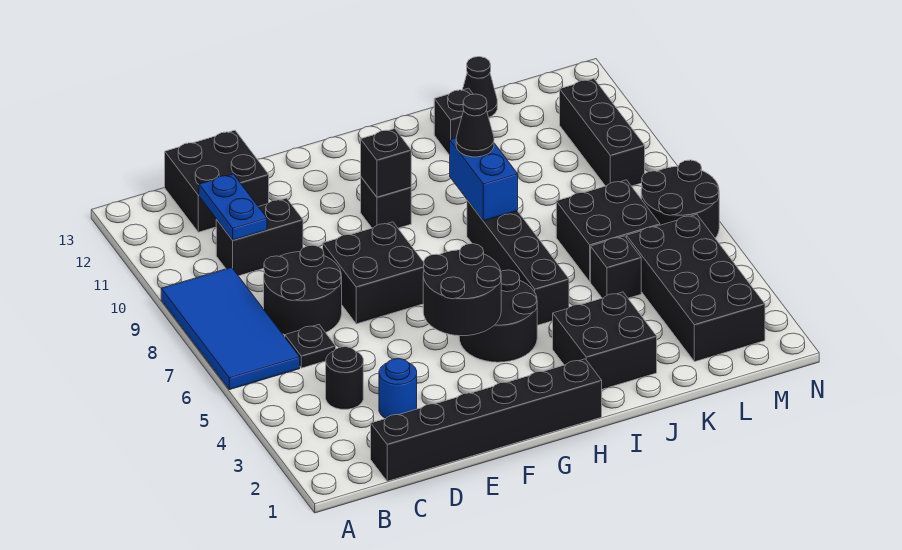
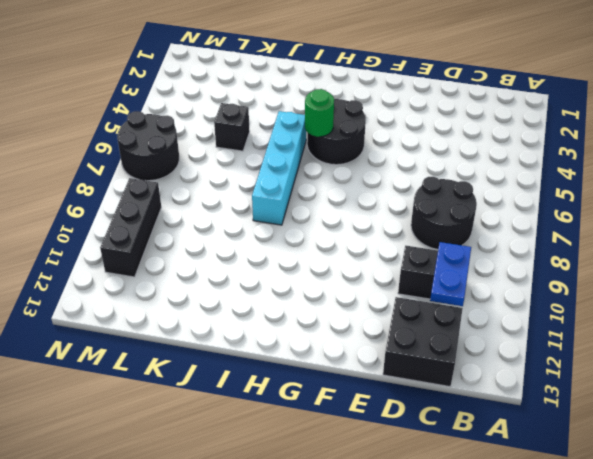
green round brick H5 level 2 -> none
cyan brick I5:I8 level 1 -> black brick I5:I8 level 1
none -> blue tile A6:B9 level 1
none -> black brick C1:H1 level 1
none -> black round brick C4 level 1

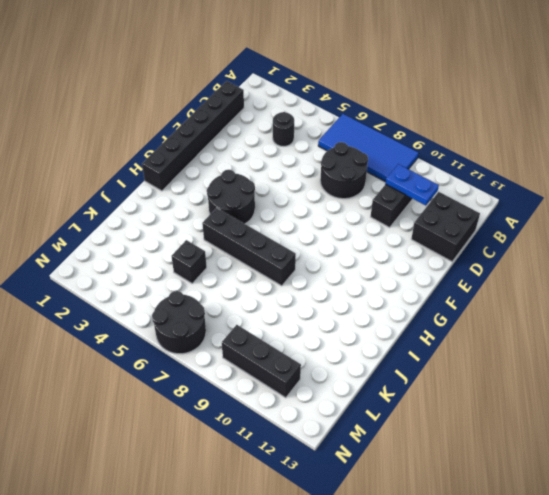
none -> black plate C6 level 1
none -> blue round brick D3 level 1
none -> black brick E7:F8 level 1

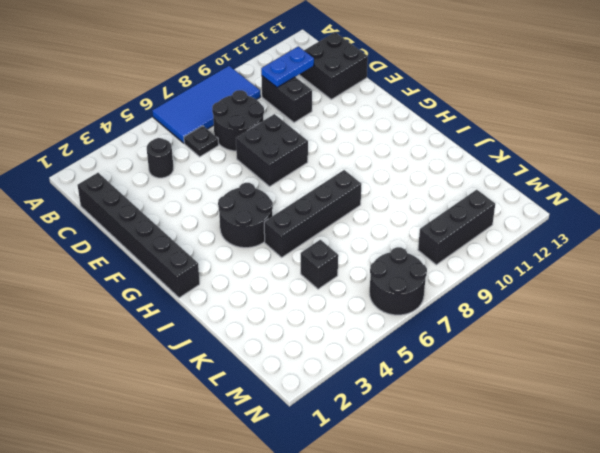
none -> blue round brick D3 level 1
none -> black brick G10 level 1
none -> black brick I2:J3 level 1

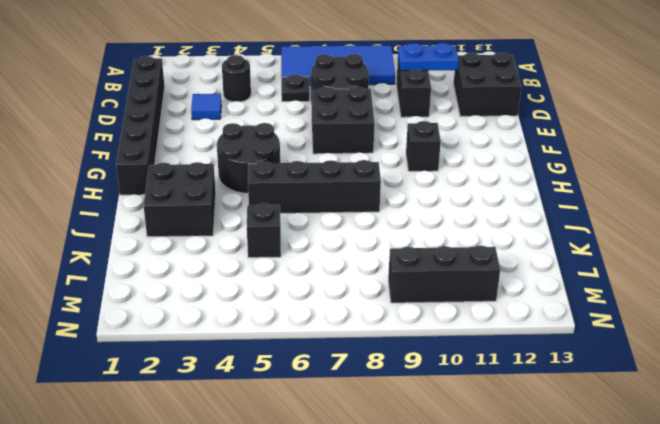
blue tile D3 level 1 -> blue round brick D3 level 1
none -> black brick J12 level 1
none -> black brick K6:L7 level 1
none -> black cone K13 level 1

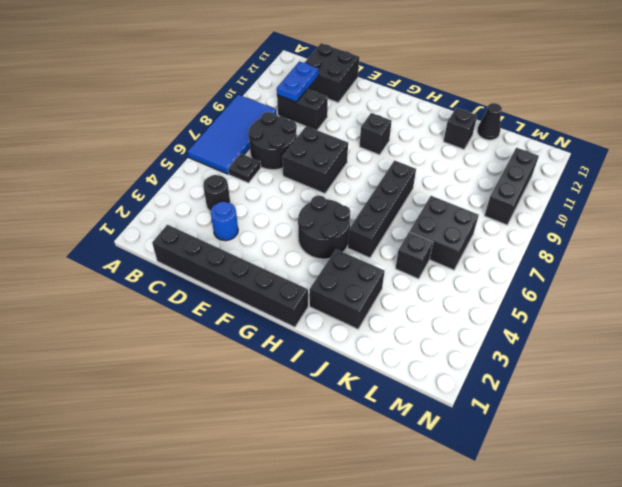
none -> black brick L2:M5 level 1
none -> black round brick M6:N7 level 1
none -> black round brick F4:G5 level 2

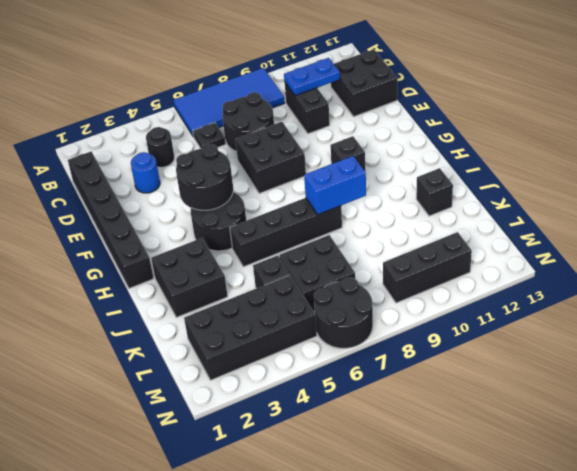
none -> black cone K13 level 1
none -> black brick G10 level 2
none -> black cone I9 level 3

